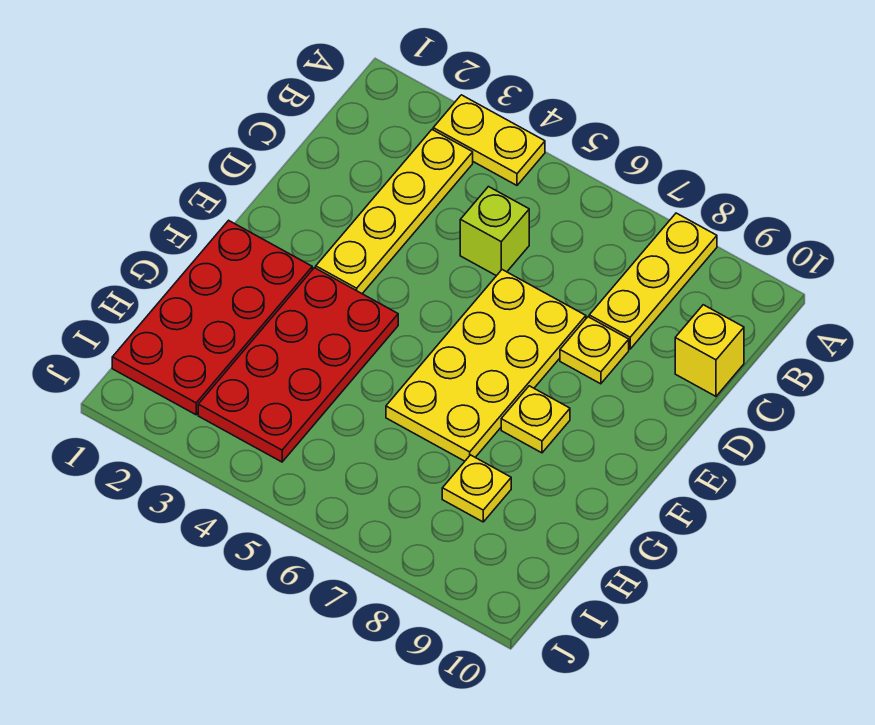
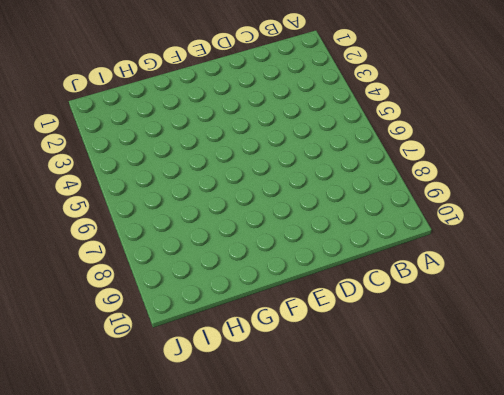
none -> yellow plate A3:A4 level 1
none -> yellow plate A8:C8 level 1

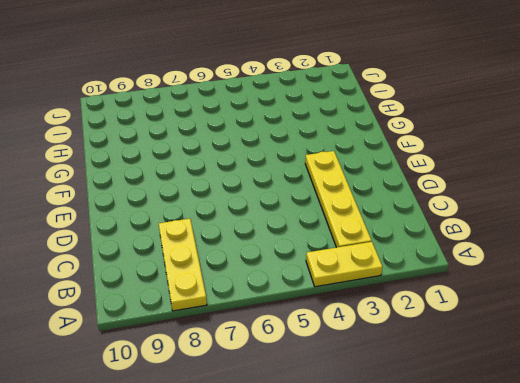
none -> lime brick C5 level 1
none -> yellow brick C10 level 1

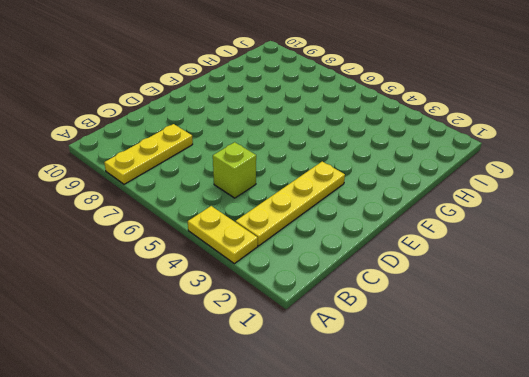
none -> yellow brick C10 level 1
none -> yellow plate D6:G7 level 1

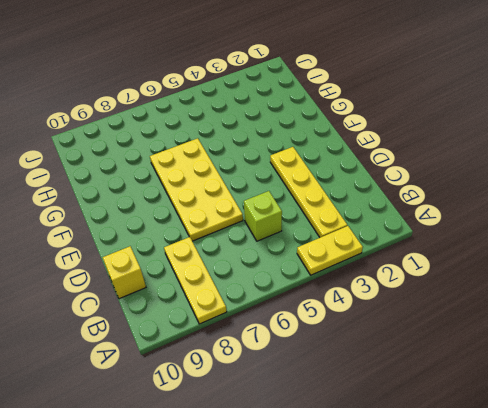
none -> yellow plate D8 level 1
none -> red plate F1:I2 level 1

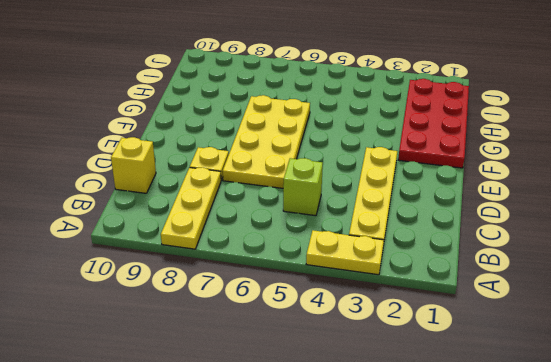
none -> red plate F3:I4 level 1
none -> yellow plate F8 level 1

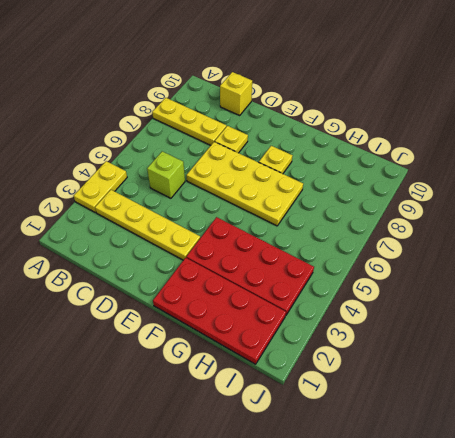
none -> yellow plate H8 level 1

